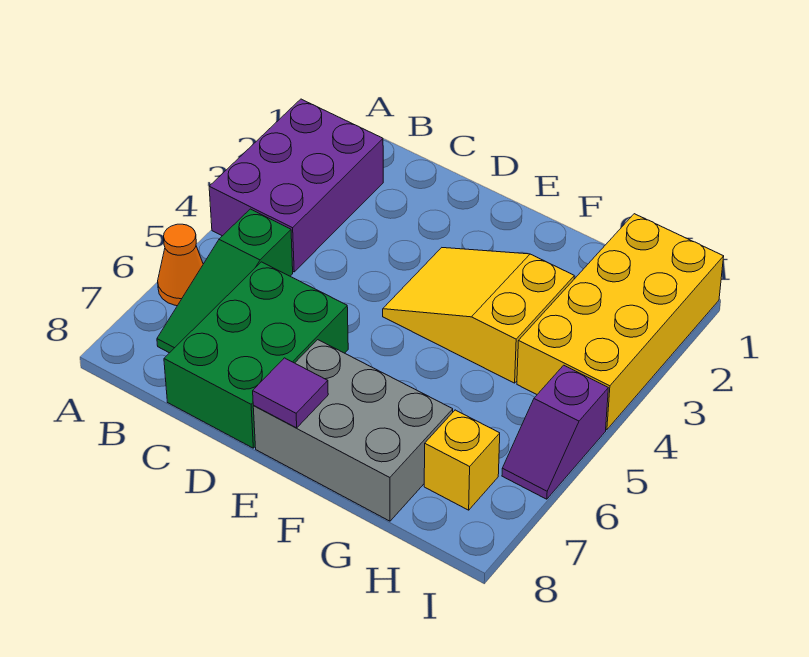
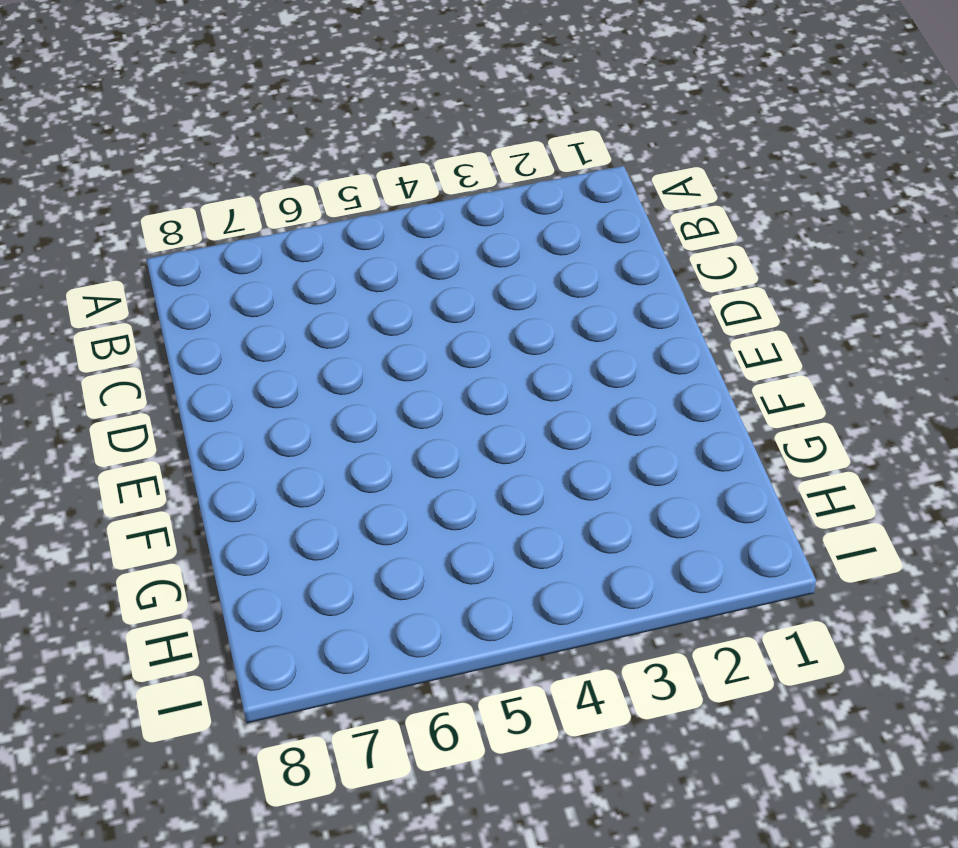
none -> purple brick A2:B4 level 1
none -> orange cone A6 level 1

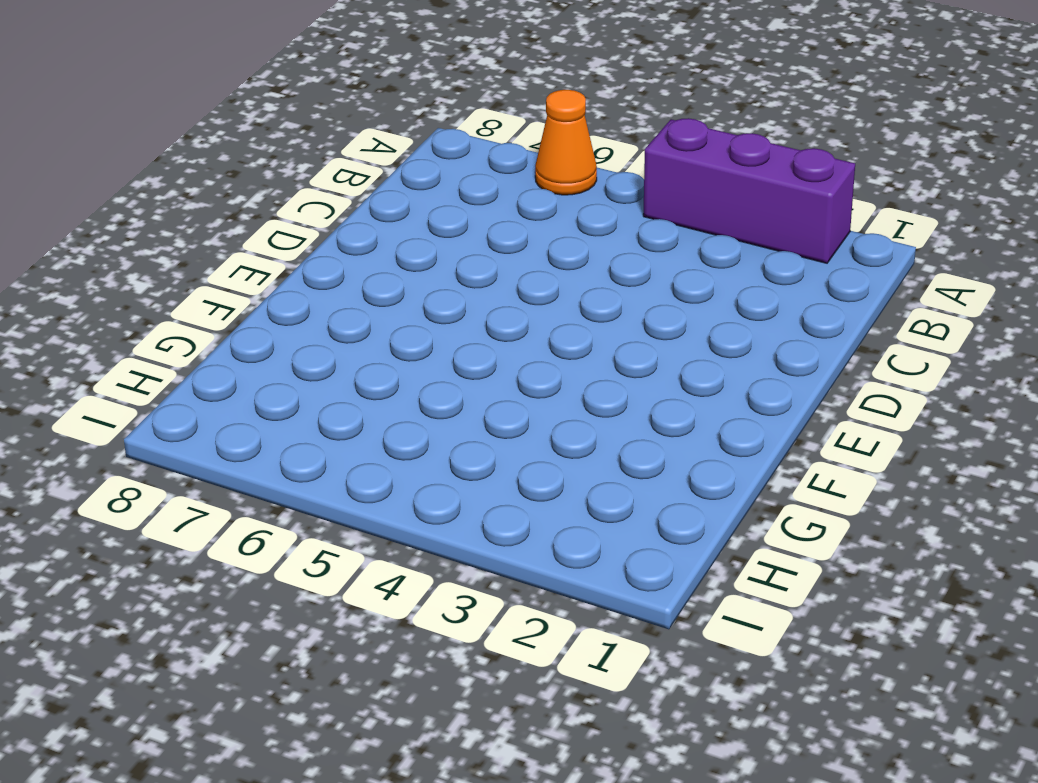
purple brick A2:A4 level 1 -> purple brick A2:B4 level 1
none -> green slope B5:B7 level 1 top 5
none -> green brick C6:D8 level 1

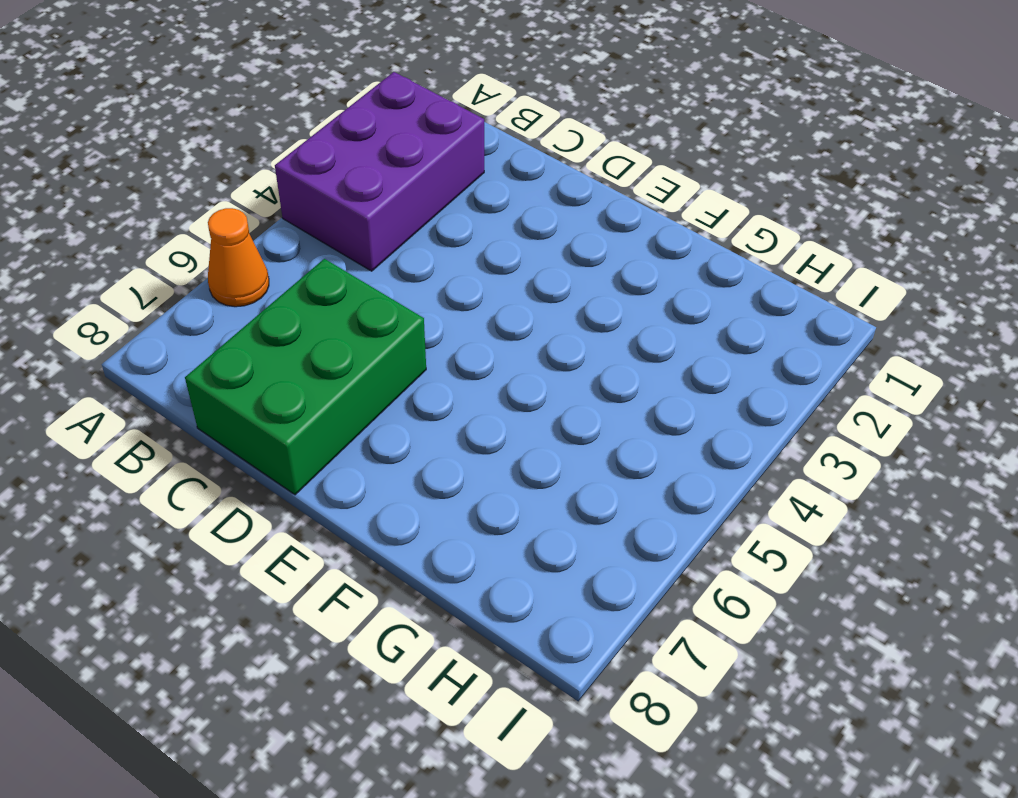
none -> green slope B5:B7 level 1 top 5
none -> yellow slope E3:G4 level 1 top G

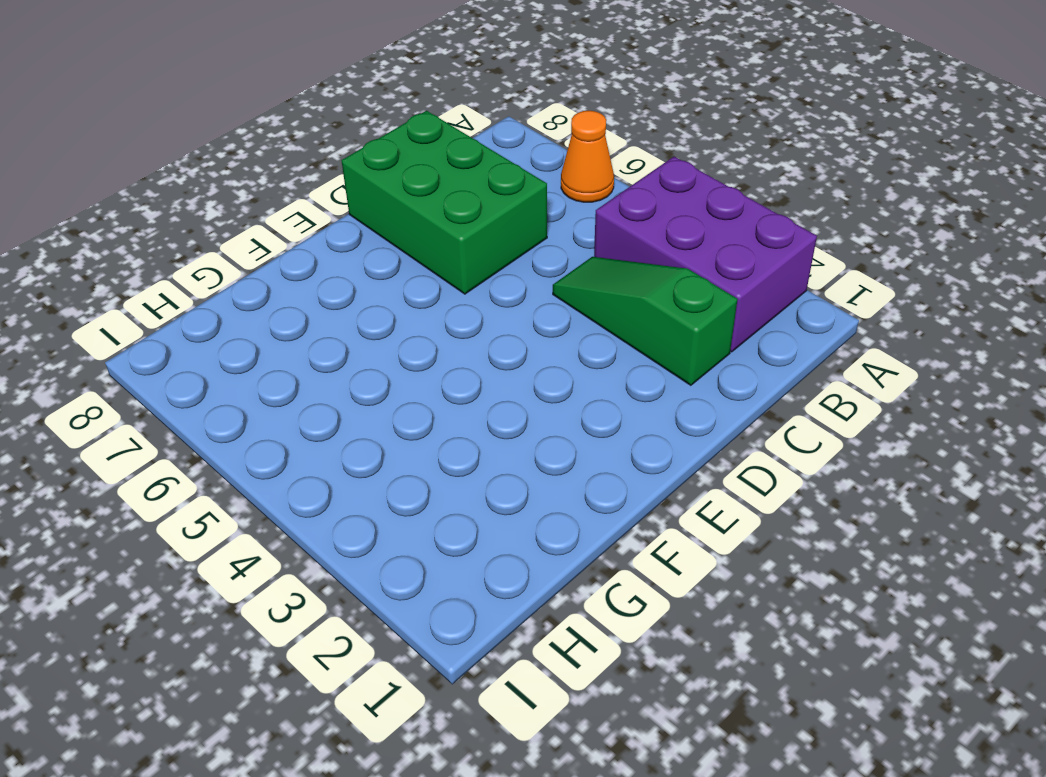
green slope C2:C4 level 1 top 2 -> green slope B5:B7 level 1 top 5
none -> yellow slope E3:G4 level 1 top G
none -> grey brick E7:G8 level 1

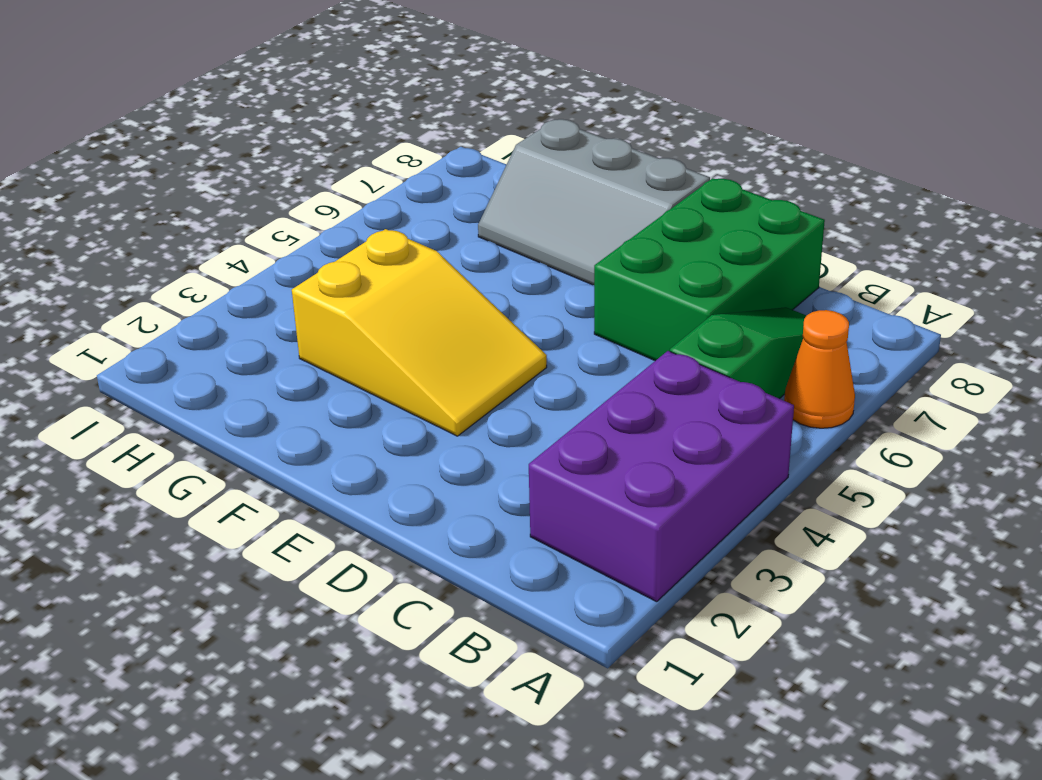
grey slope E7:G8 level 1 top 8 -> grey brick E7:G8 level 1
none -> yellow brick H1:I4 level 1
none -> yellow brick H7 level 1

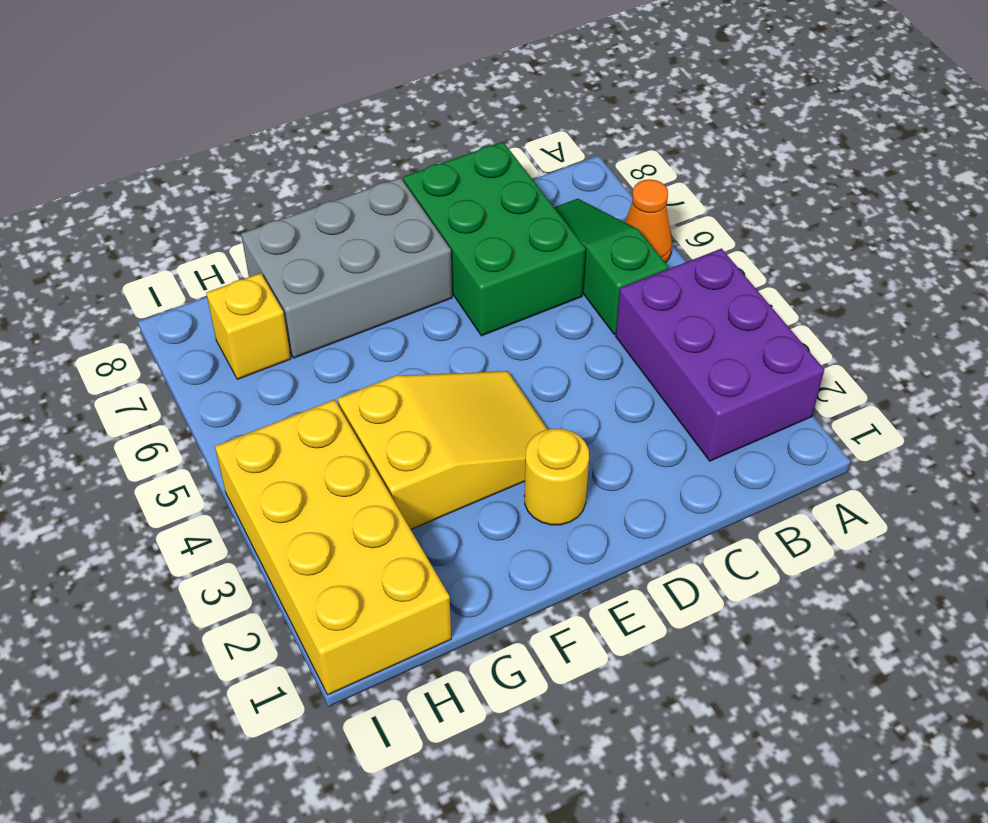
yellow round brick E2 level 1 -> none
none -> purple slope I5:I6 level 1 top 5
none -> purple tile E8 level 2

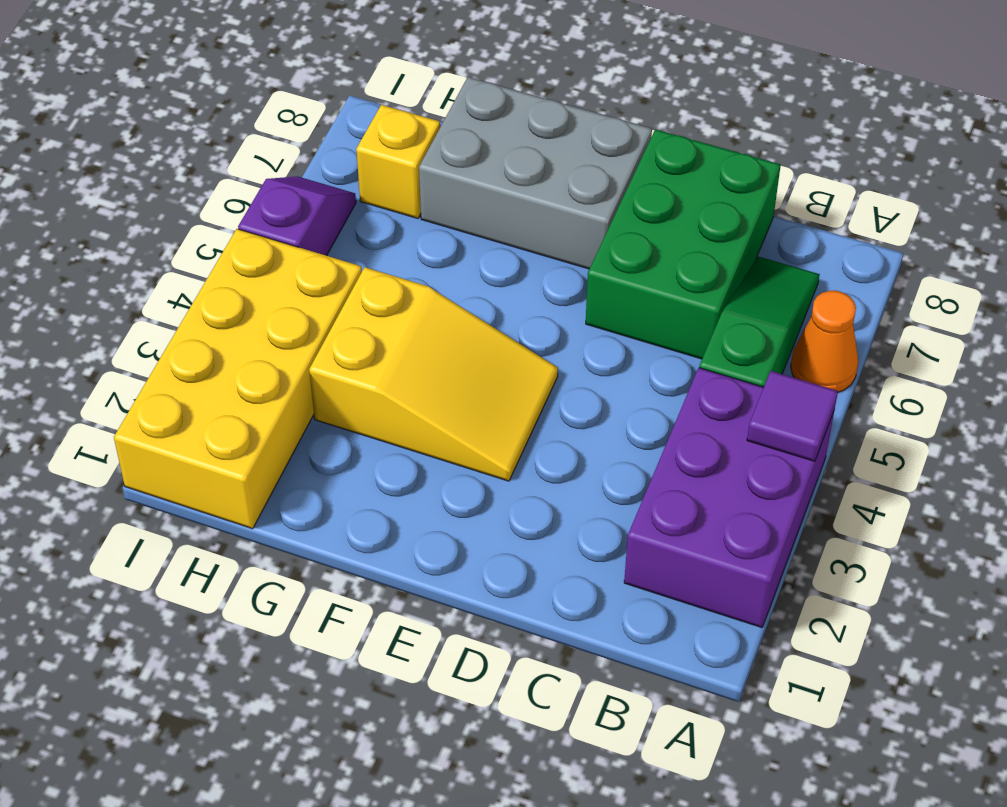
purple tile A4 level 2 -> purple tile E8 level 2

